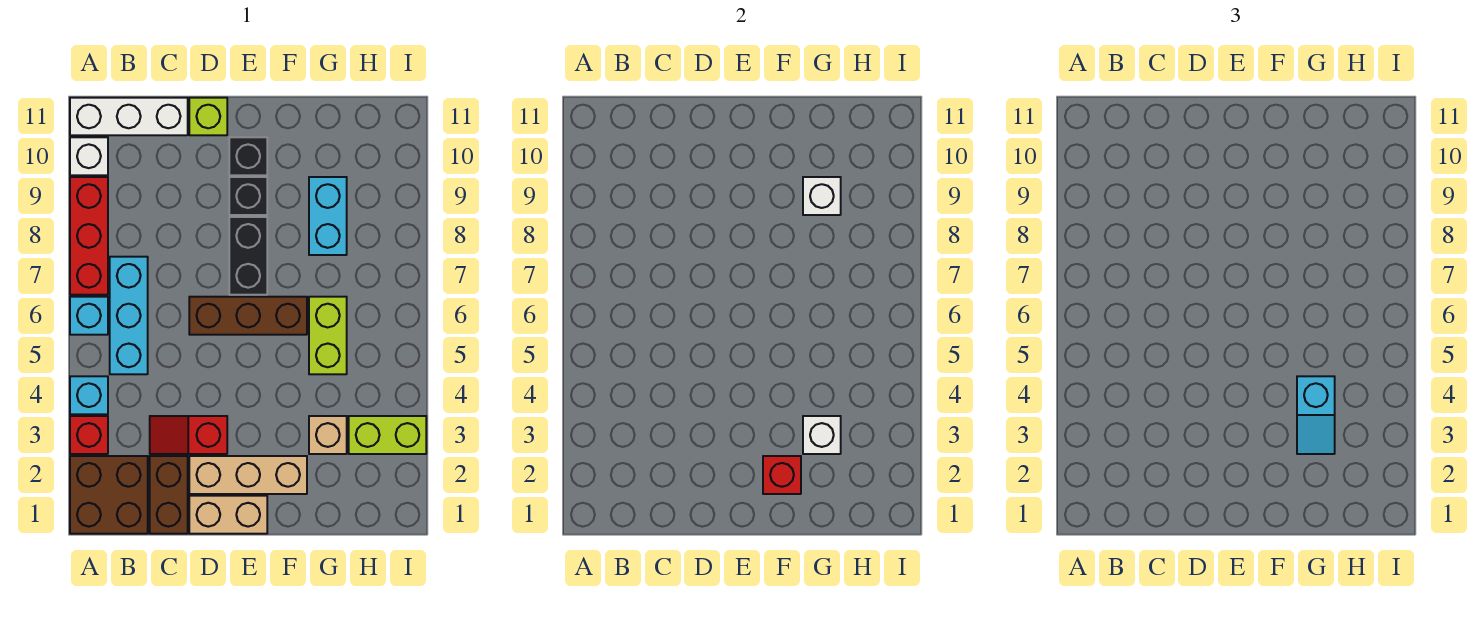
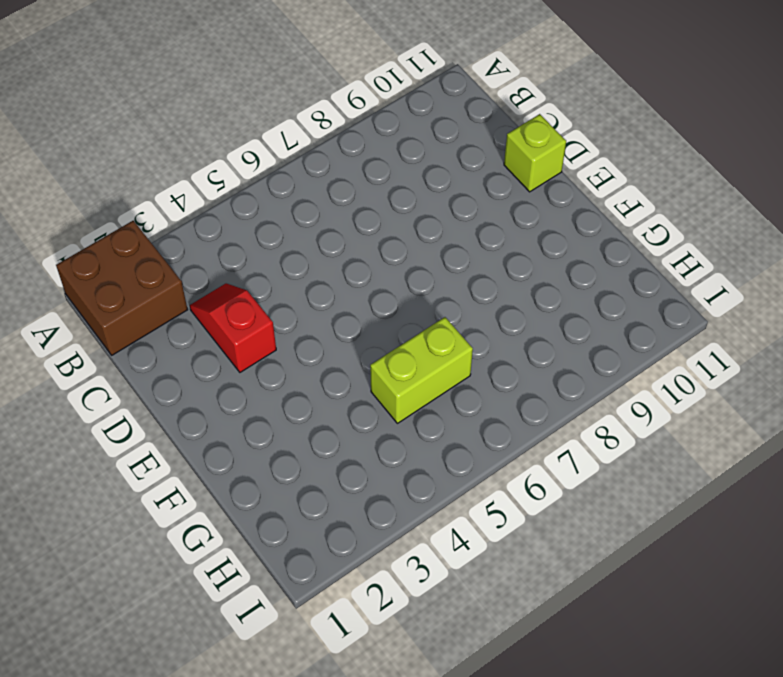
none -> red brick A3 level 1
none -> cyan brick A4 level 1
none -> cyan brick A6 level 1

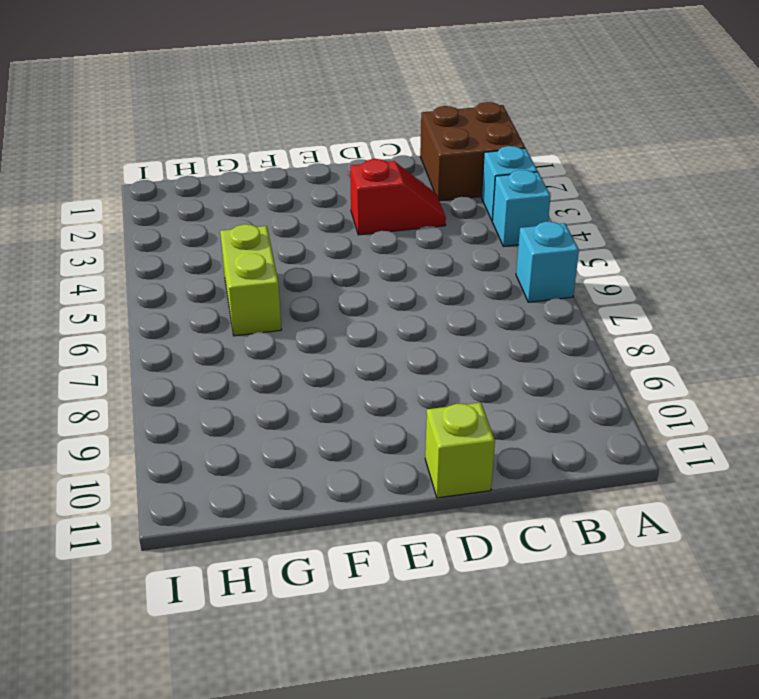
cyan brick A3 level 1 -> red brick A3 level 1
none -> red brick A7:A9 level 1
none -> white brick A10 level 1
none -> white brick A11:C11 level 1

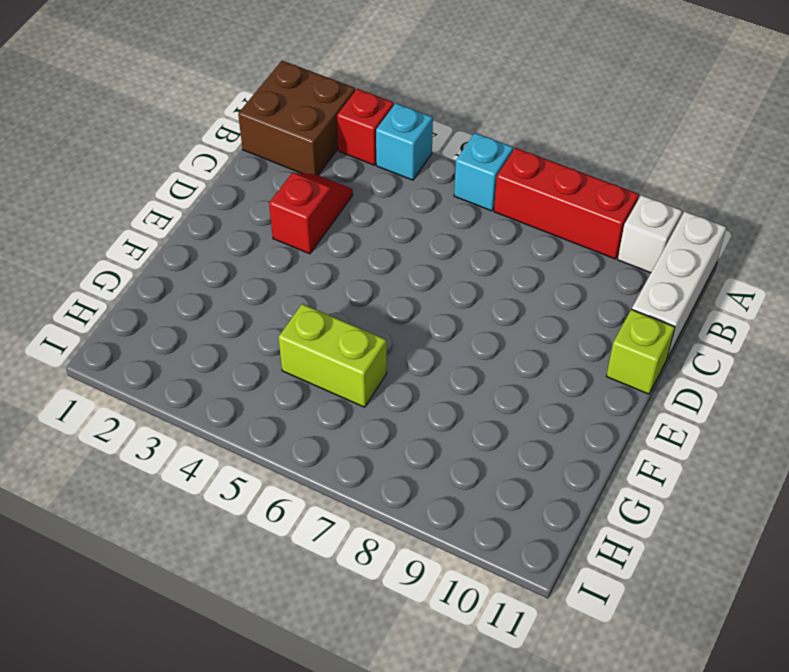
none -> cyan brick B5:B7 level 1
none -> brown brick C1:C2 level 1
none -> tan brick D1:E1 level 1

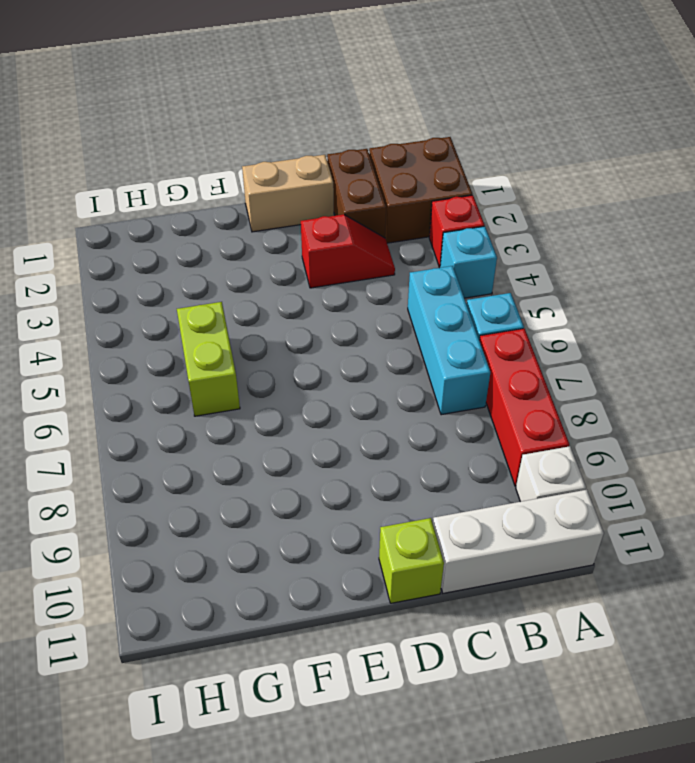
none -> tan brick D2:F2 level 1
none -> brown brick D6:F6 level 1
none -> black brick E7:E8 level 1

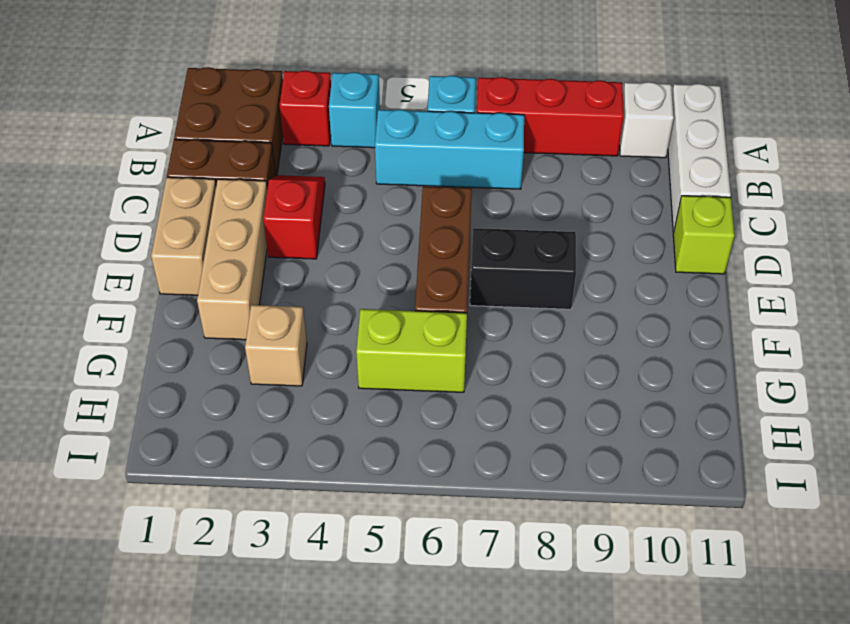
none -> black brick E9 level 1
none -> black brick E10 level 1
none -> cyan brick G8:G9 level 1

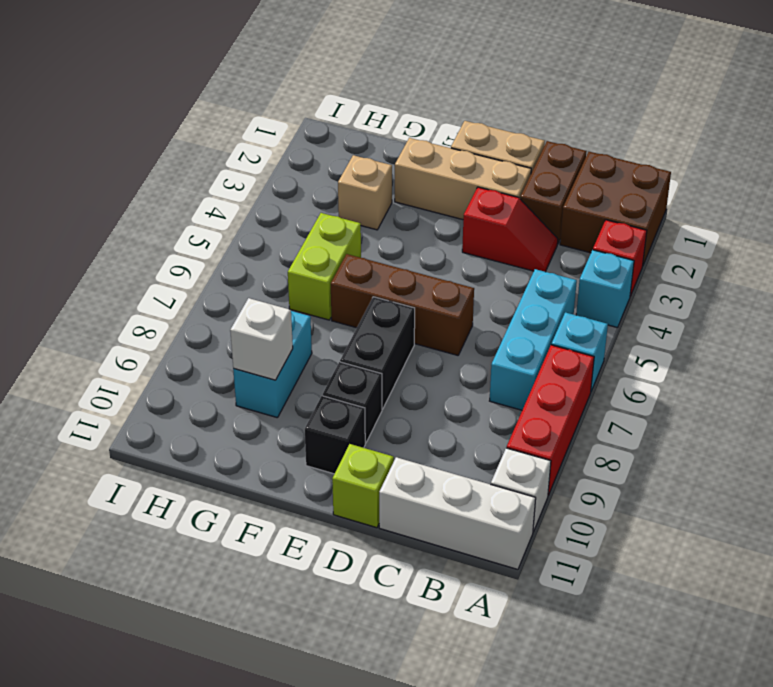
none -> lime brick H3:I3 level 1
none -> red brick F2 level 2
none -> white brick G3 level 2

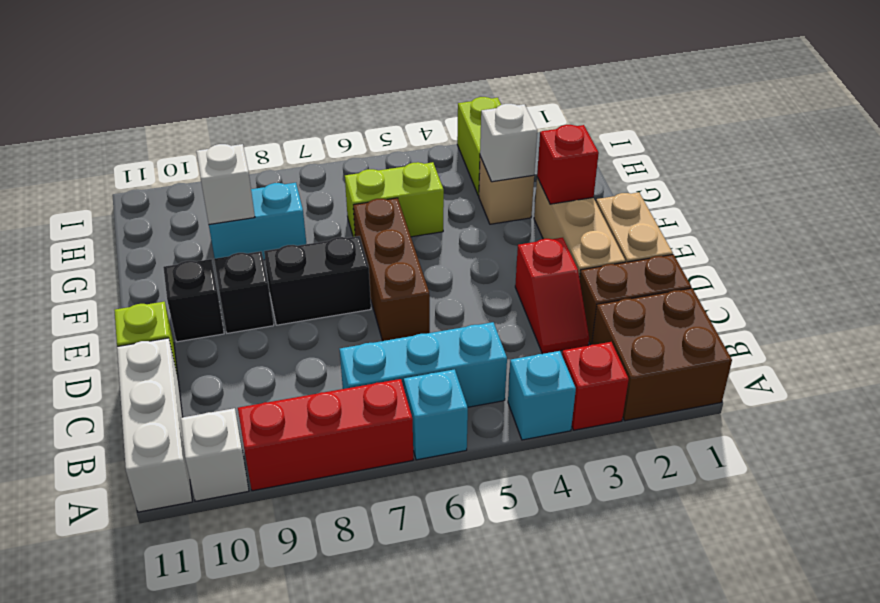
none -> cyan slope G3:G4 level 3 top 4

